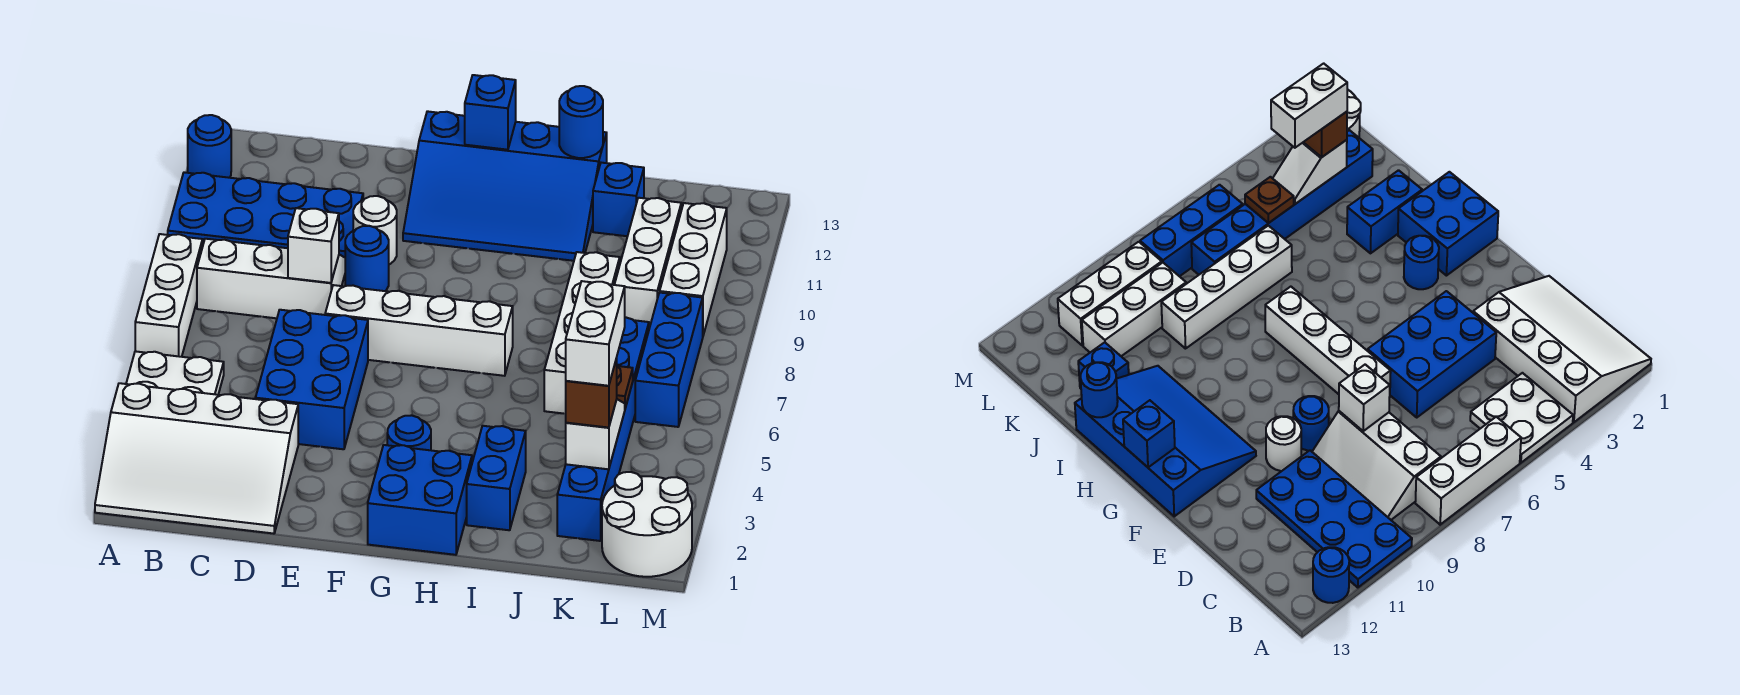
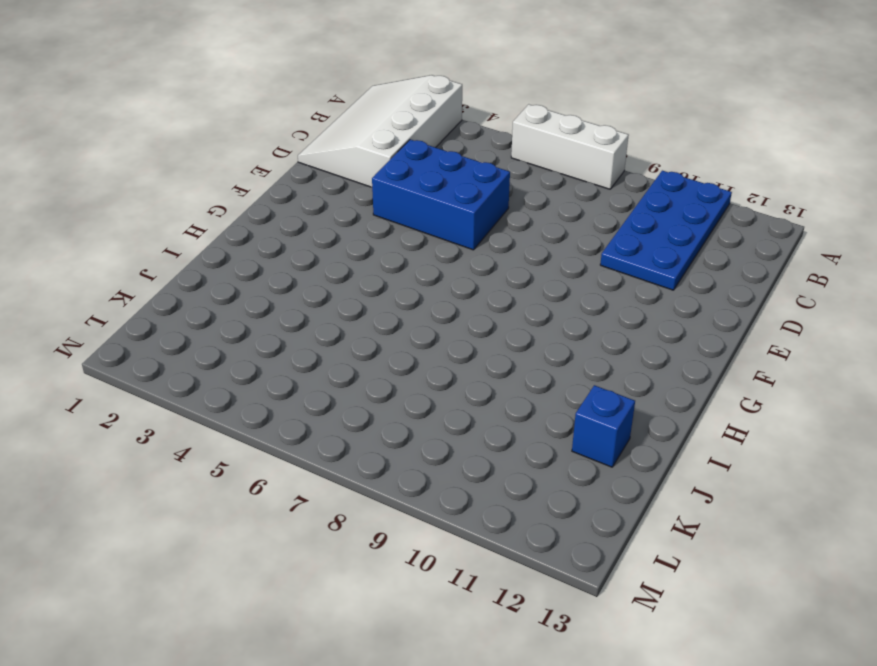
none -> white plate A4:B5 level 1
none -> blue round brick A12 level 1
none -> white slope B8:D9 level 1 top 8

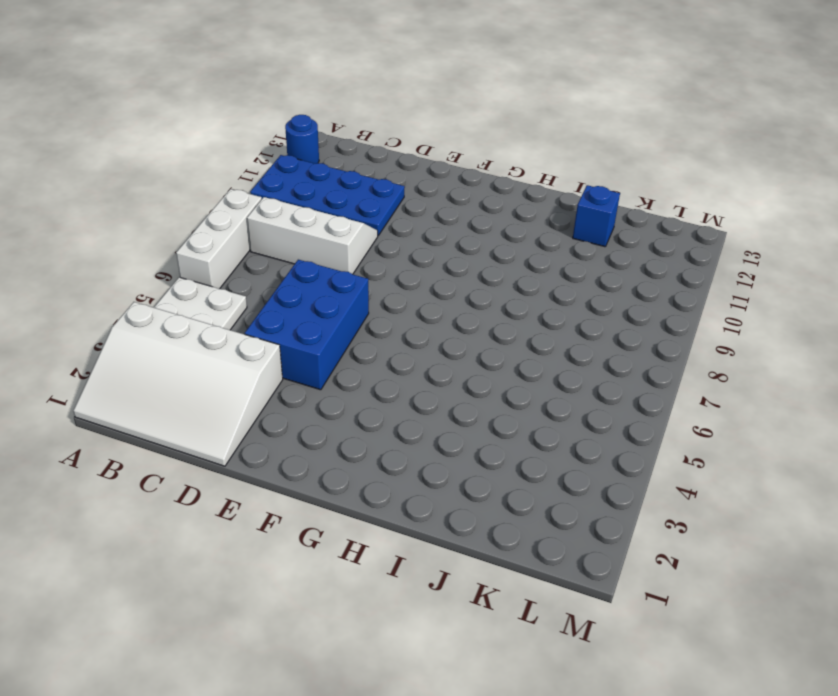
none -> white brick E7:H7 level 1
none -> blue round brick E9 level 1
none -> white round brick E10 level 1

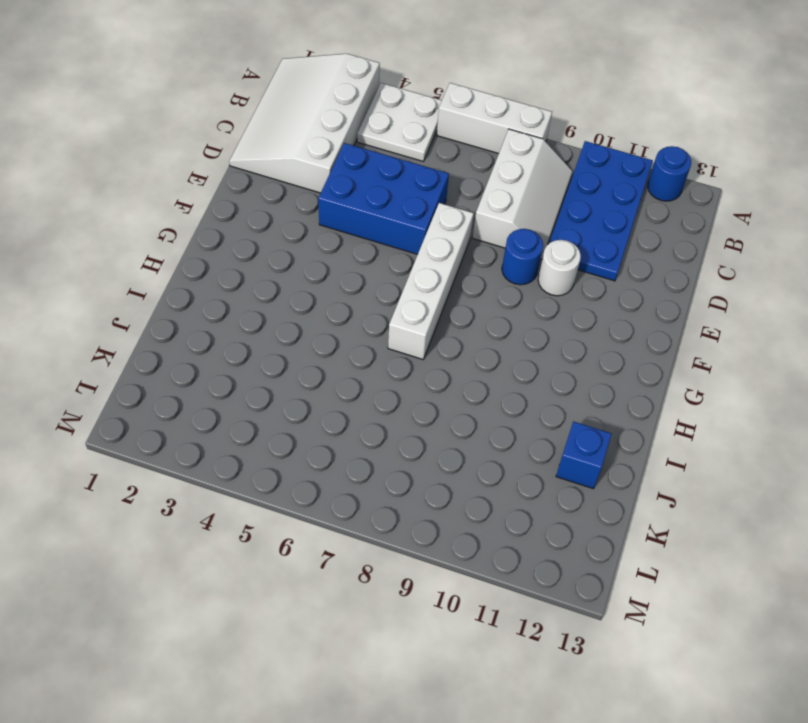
none -> blue slope F11:I13 level 1 top 13
none -> blue brick G1:H2 level 1
none -> blue round brick G3 level 1

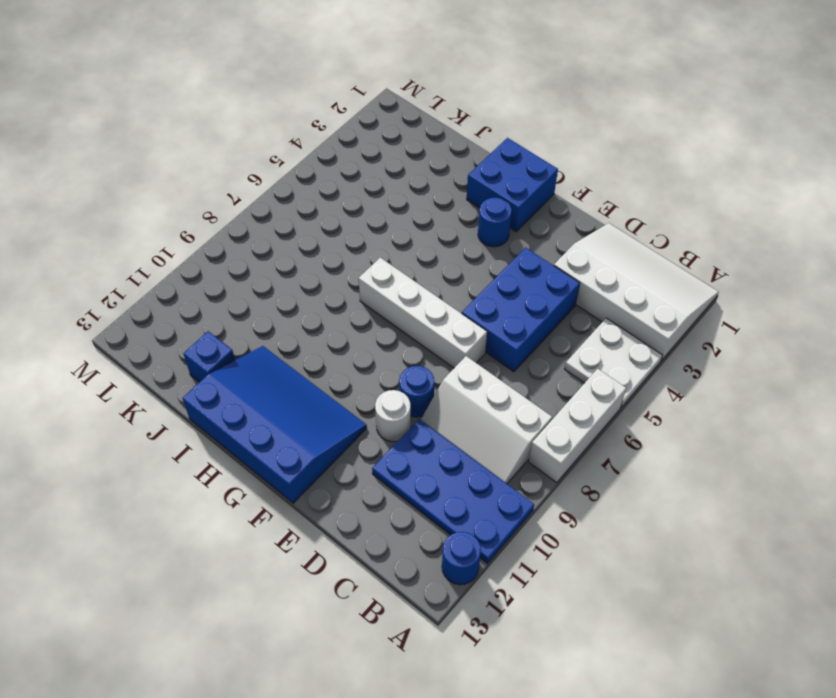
none -> blue brick I2:I3 level 1
none -> white brick J6:J9 level 1
none -> blue brick K2:K7 level 1

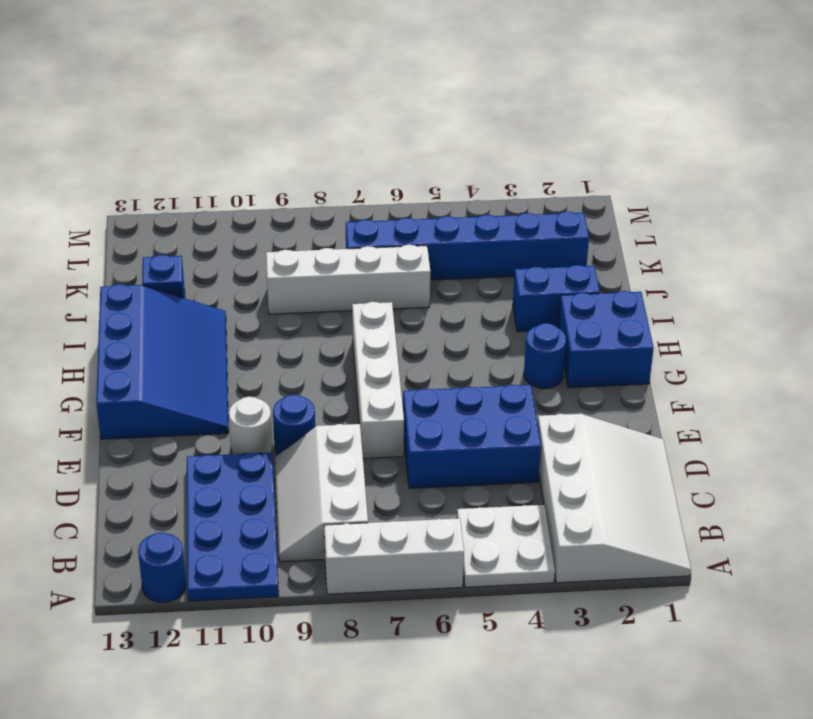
none -> white brick K9:K11 level 1
none -> white round brick L1:M2 level 1
none -> blue brick L6:L8 level 1

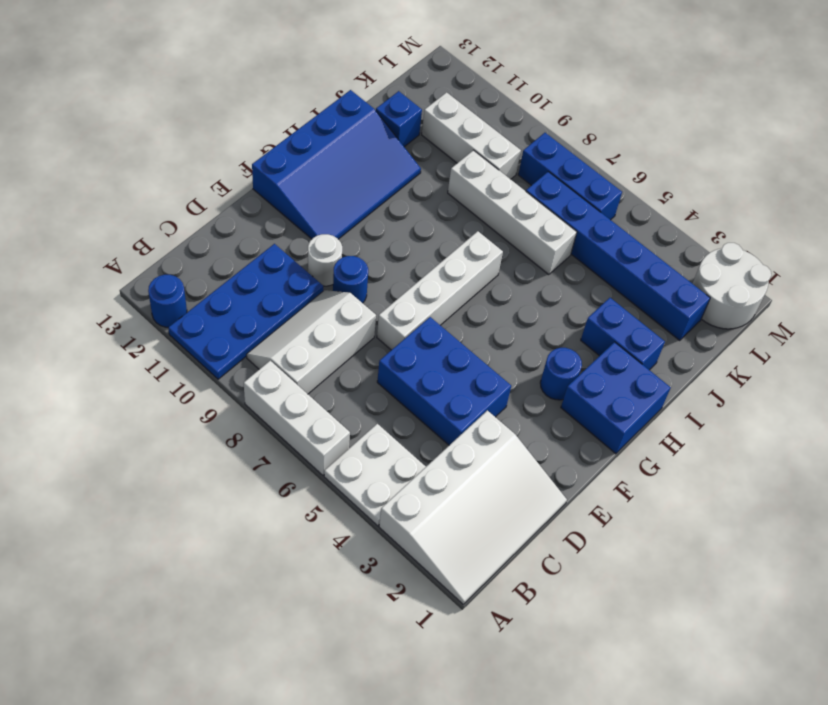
none -> white brick L9:L11 level 1
none -> white brick D8 level 2
none -> blue brick G13 level 2

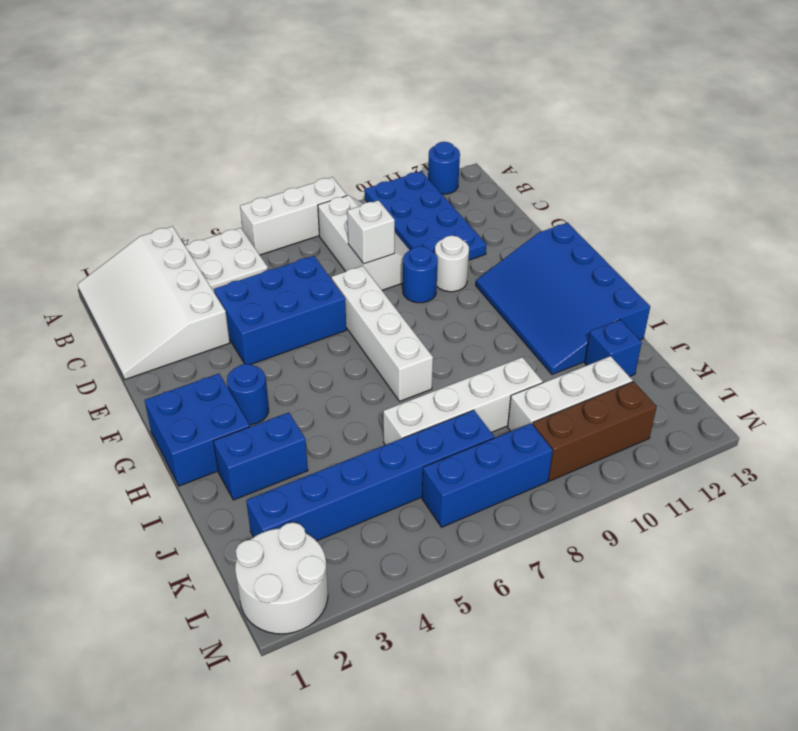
brown brick L9:L11 level 1 -> white brick L9:L11 level 1
none -> blue brick G13 level 2
none -> blue round brick I13 level 2
none -> white slope K3:K4 level 2 top 3

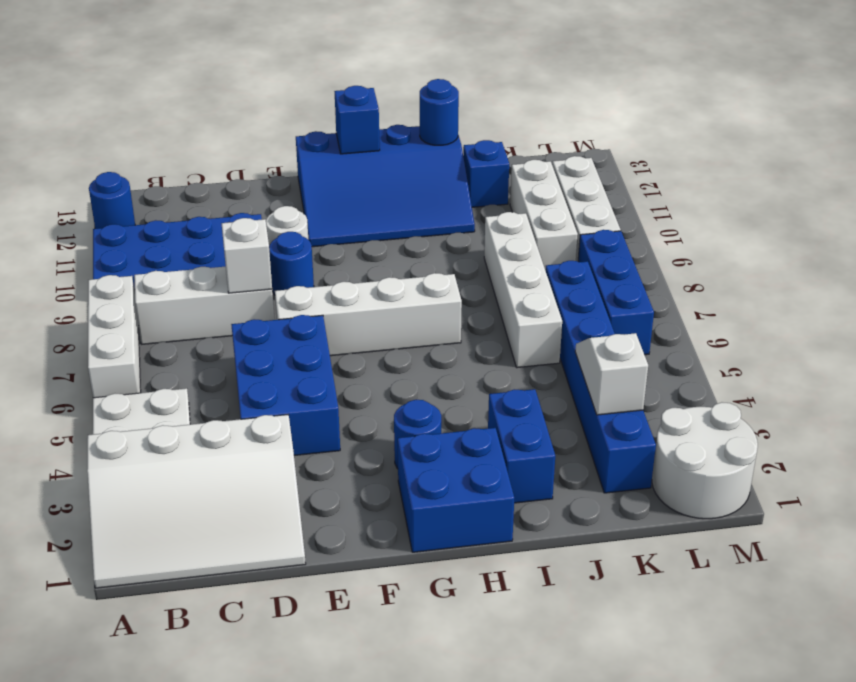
none -> brown plate K5 level 2
none -> brown brick K3 level 3
none -> white brick K3:K4 level 4

